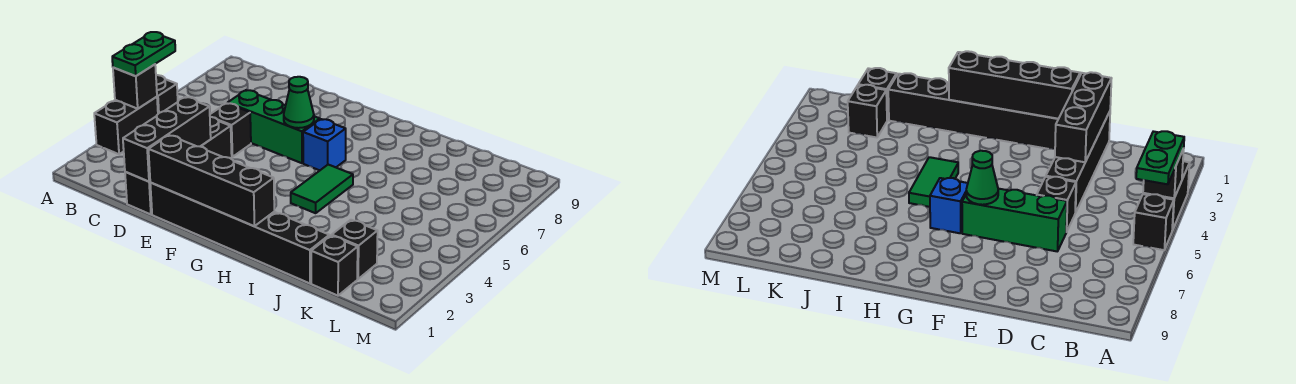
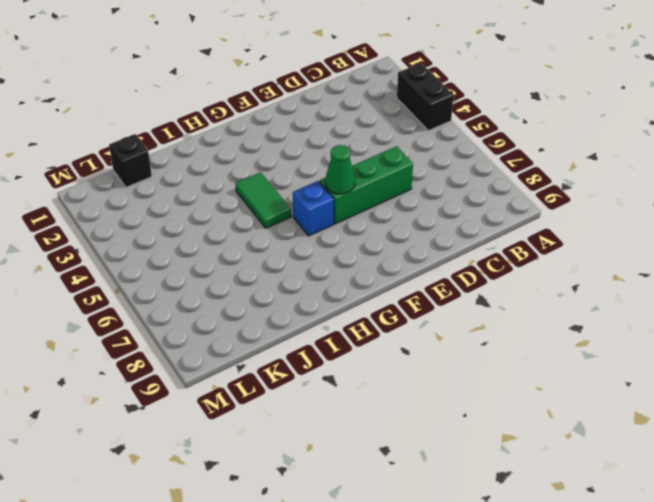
none -> black brick A5 level 1
none -> black brick D1:D4 level 1
none -> black brick D5 level 1

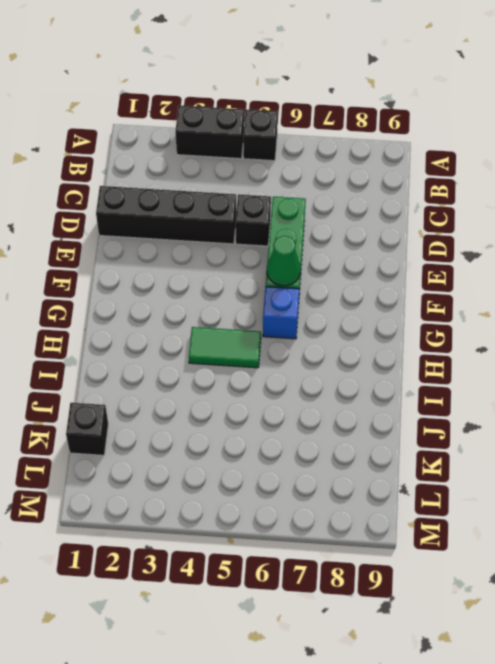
none -> black brick E1:J1 level 1
none -> black brick K2 level 1
none -> black brick A4 level 2

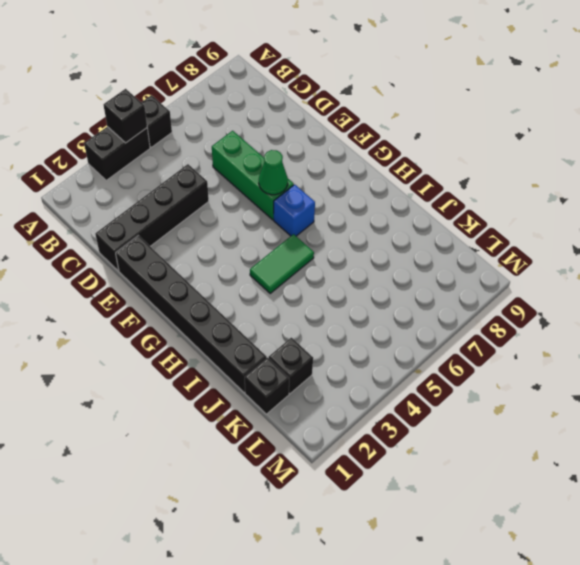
none -> black brick D5 level 1
none -> black brick D1:D3 level 2
none -> black brick E1:H1 level 2

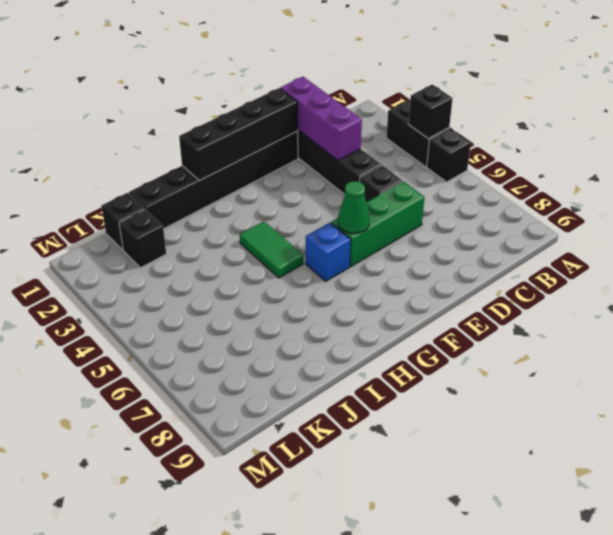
purple brick D1:D3 level 2 -> black brick D1:D3 level 2
none -> green plate A4:A5 level 3

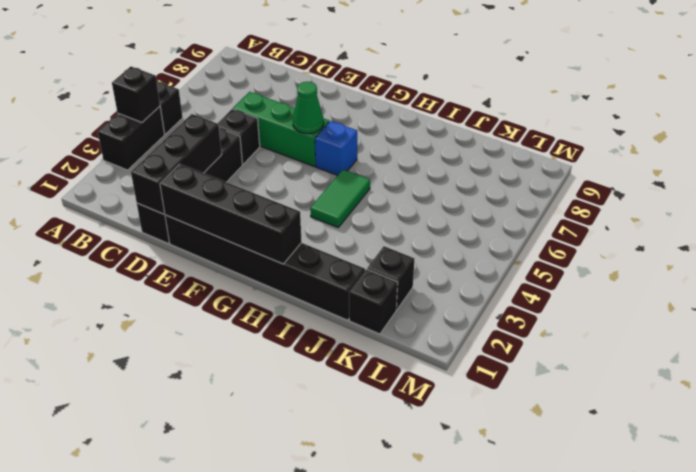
none -> green plate A4:A5 level 3

